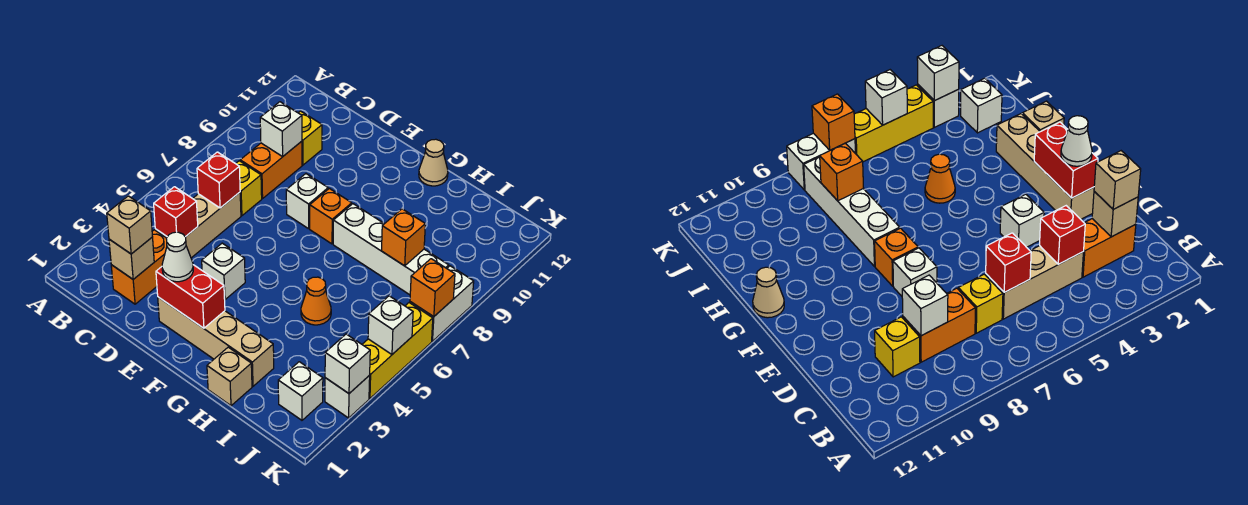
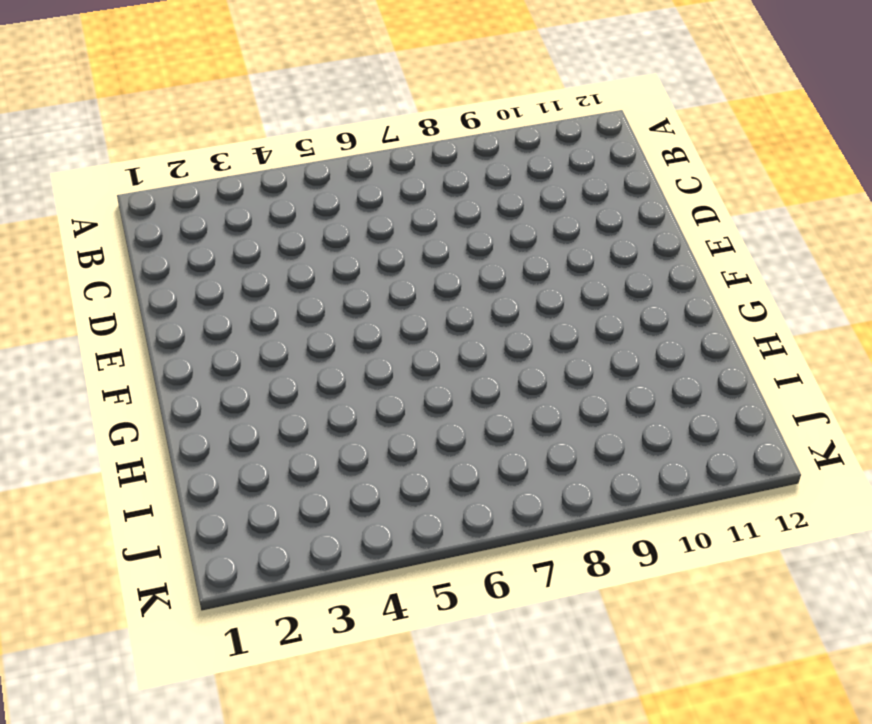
none -> orange brick C2:C3 level 1
none -> tan brick C4:C6 level 1
none -> yellow brick C7 level 1

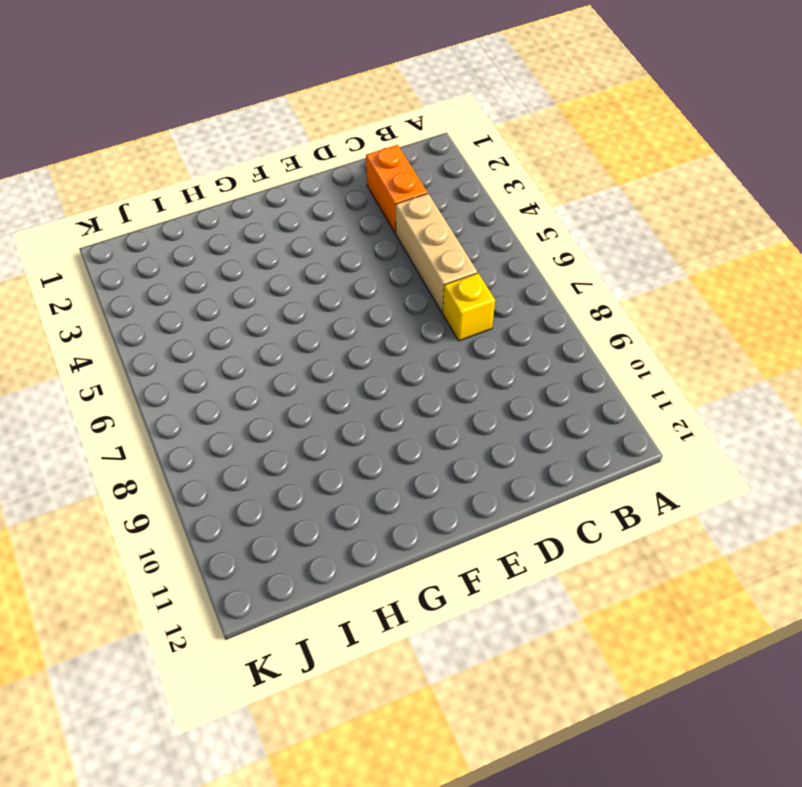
none -> orange brick C8:C9 level 1
none -> yellow brick C10 level 1
none -> tan brick E2:H2 level 1

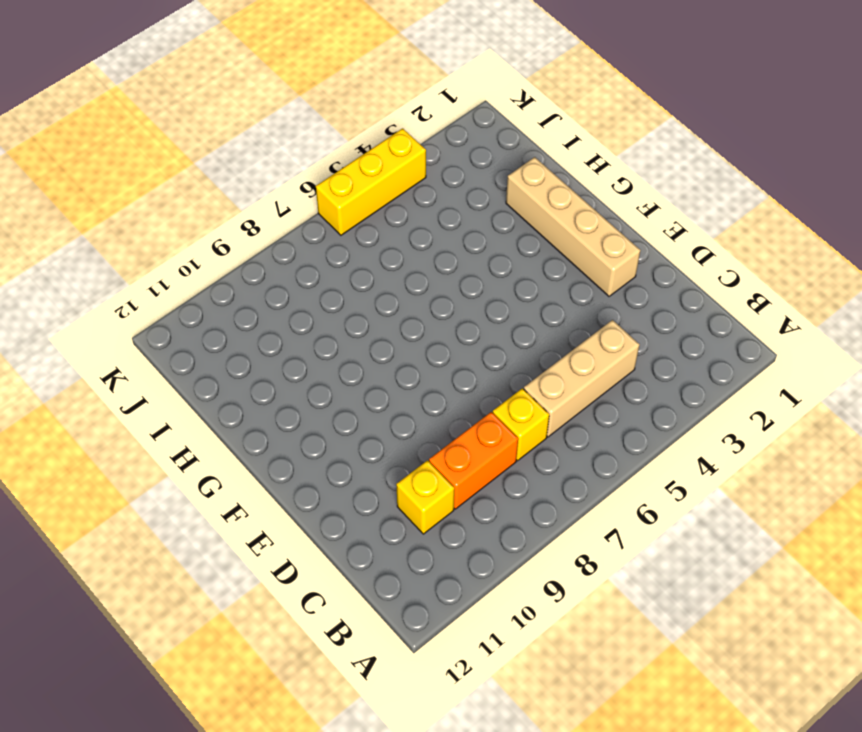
none -> orange brick C2:C3 level 1
none -> white brick E4 level 1
none -> white brick E8 level 1

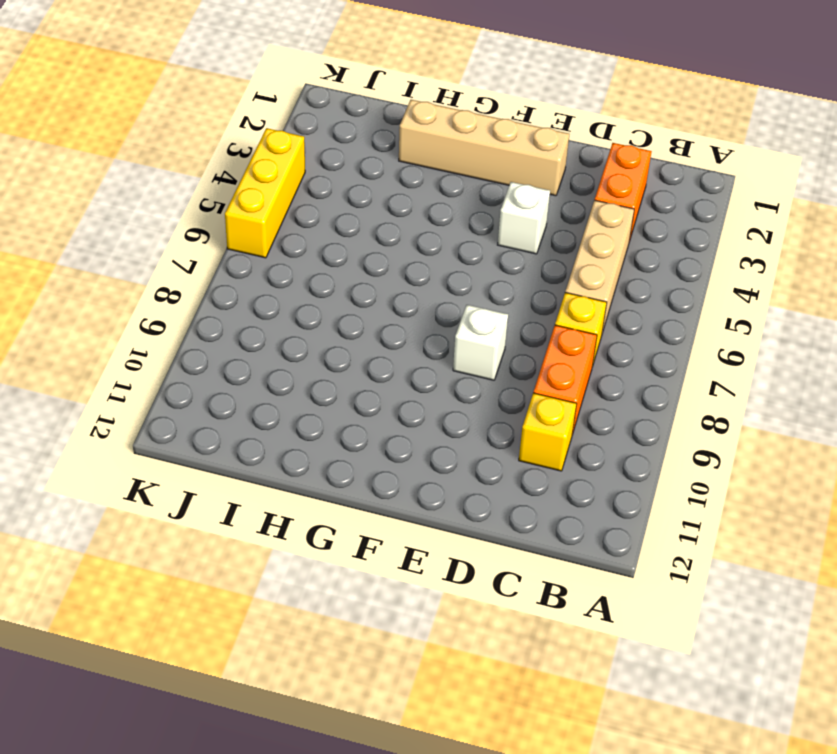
none -> orange brick F8 level 1
none -> white brick G8:J8 level 1
none -> tan cone G12 level 1

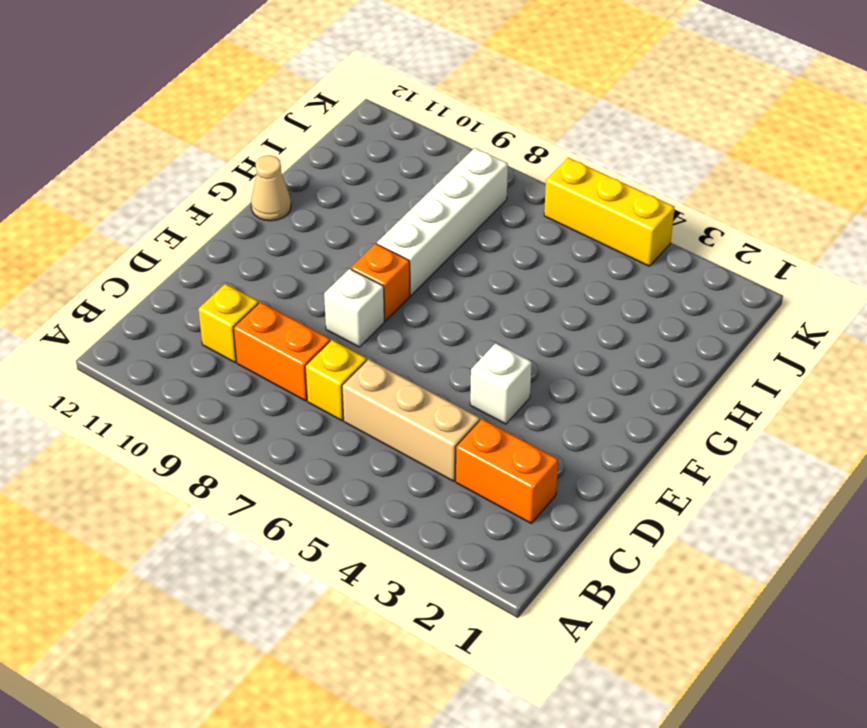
none -> tan brick E2:H2 level 1
none -> tan brick H1 level 1
none -> orange cone H5 level 1

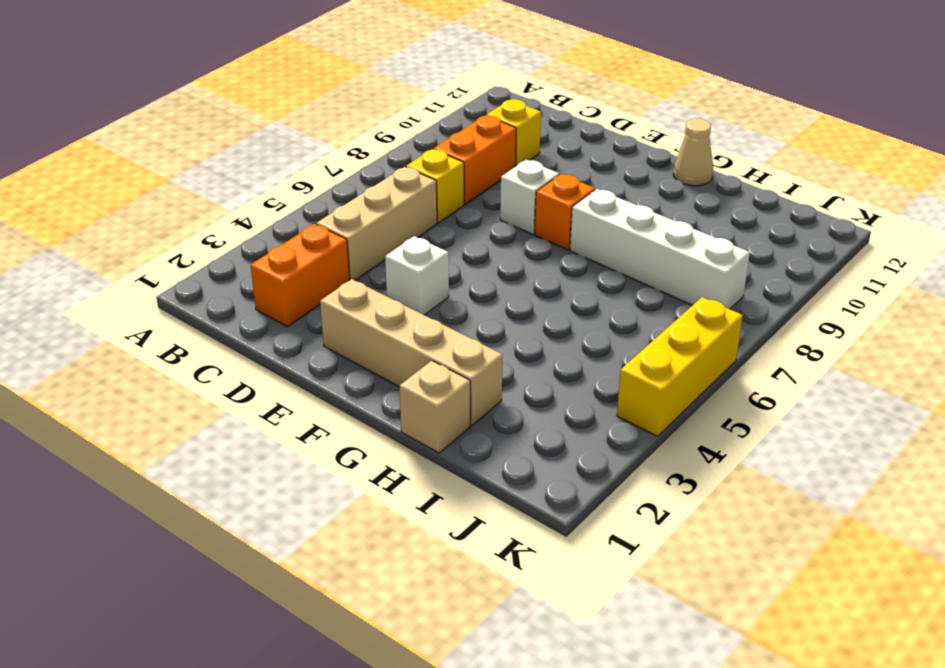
none -> orange cone H5 level 1
none -> white brick J2 level 1
none -> white brick K3 level 1

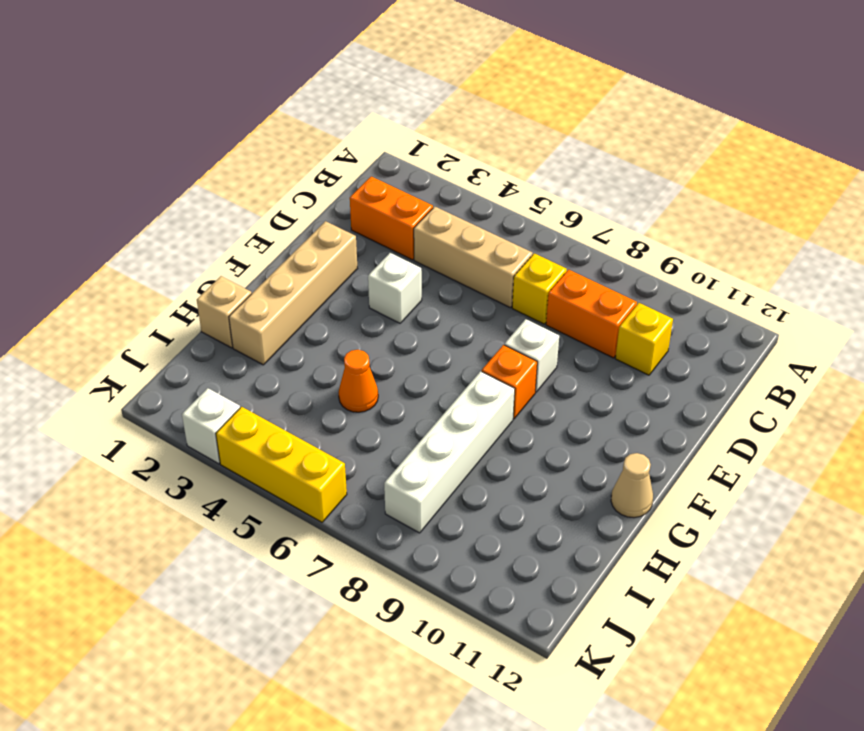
none -> white brick J2 level 1
none -> white brick K7:K8 level 1
none -> tan brick C2 level 2

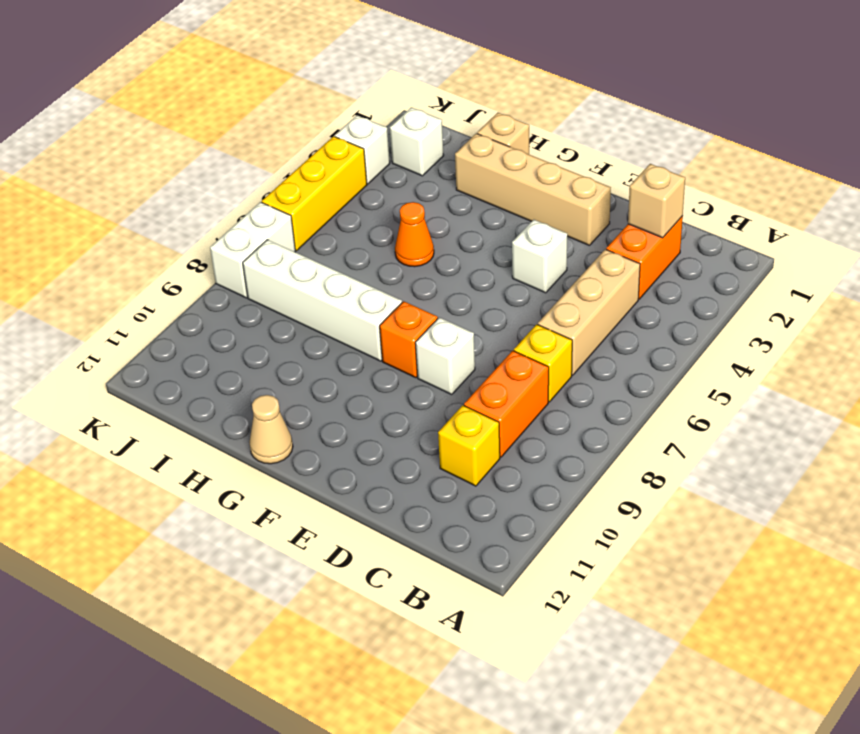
none -> red brick C4 level 2
none -> red brick C6 level 2
none -> white brick C9 level 2

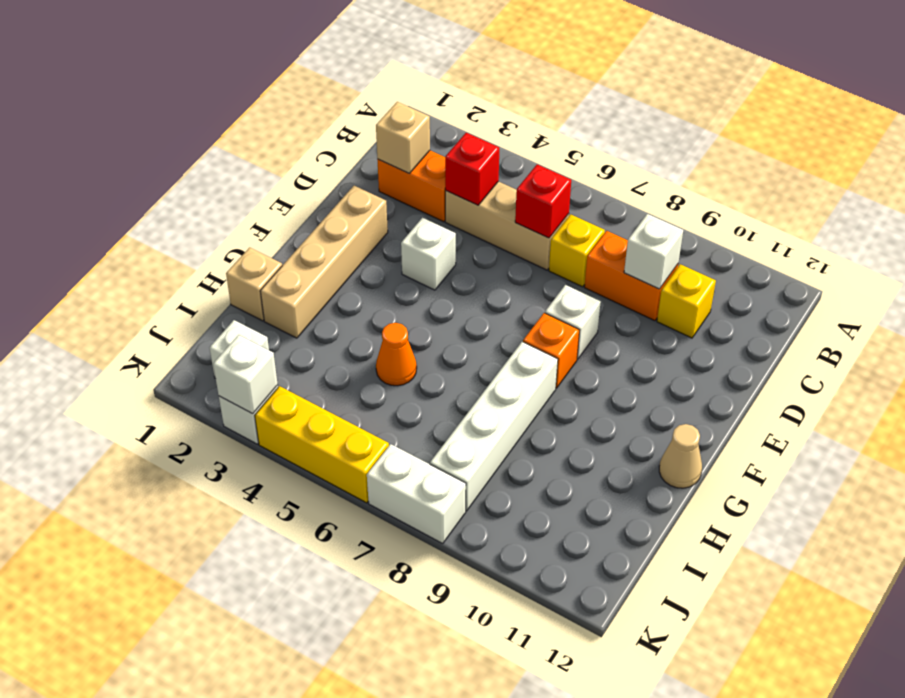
none -> red brick E2:F2 level 2
none -> orange brick I8 level 2
none -> white brick K5 level 2

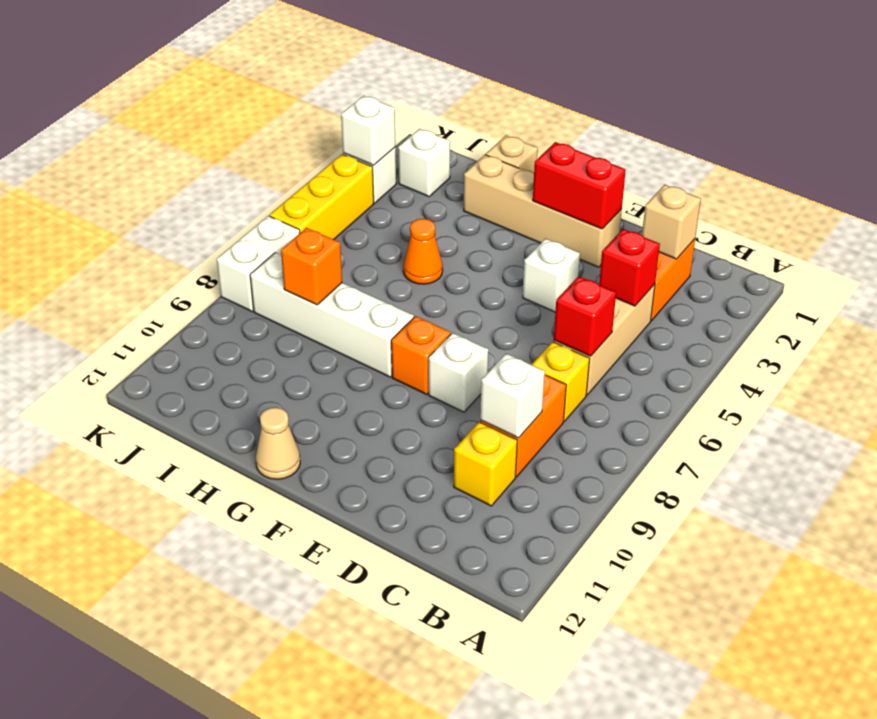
none -> white brick K5 level 2
none -> orange brick K7 level 2
none -> tan brick C2 level 3

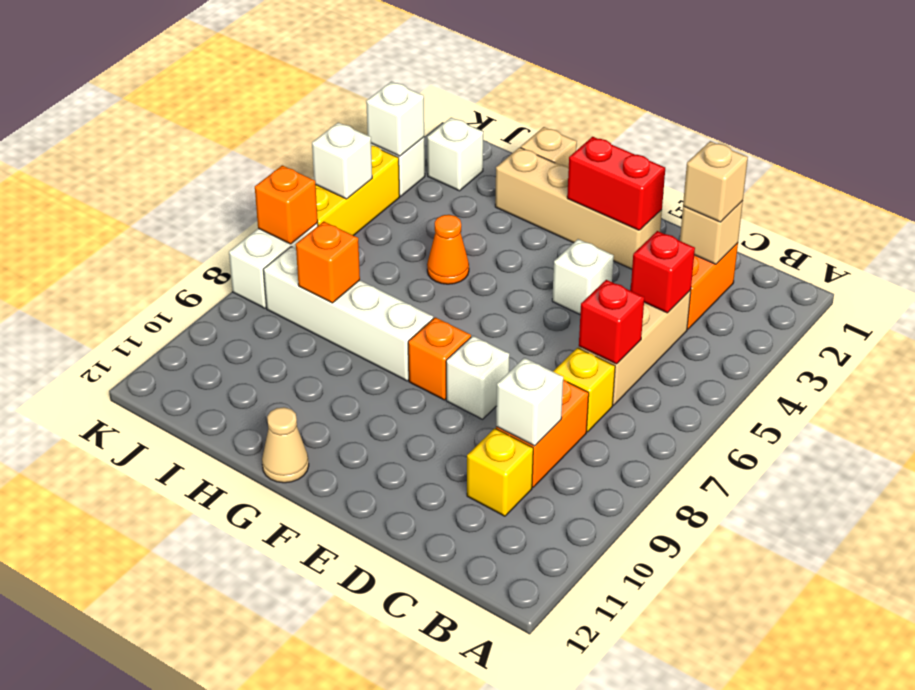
none -> white cone E2 level 3

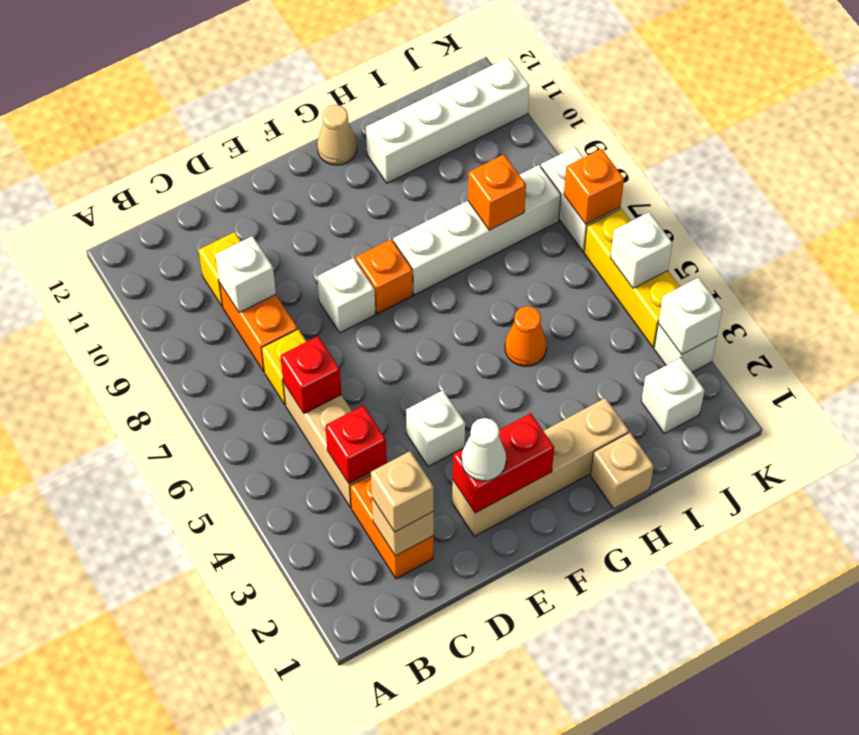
white brick H11:K11 level 1 -> none

